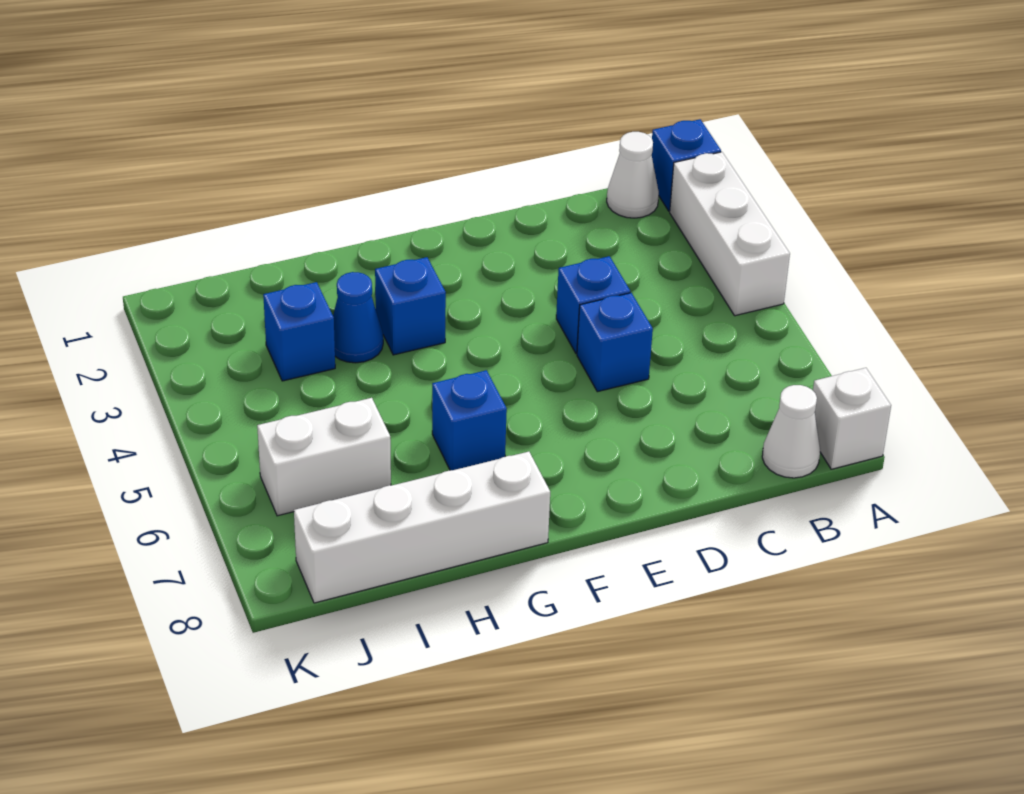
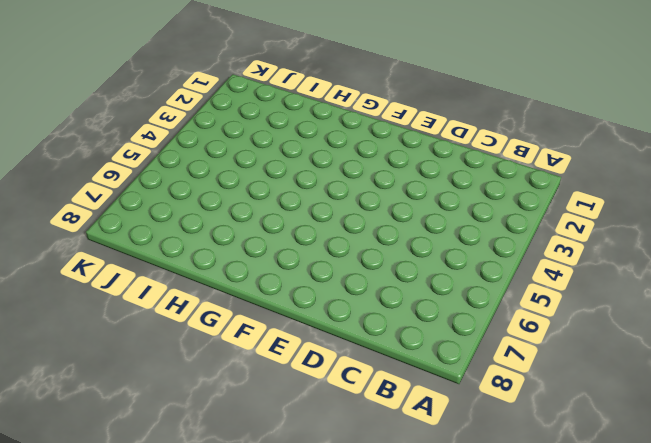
none -> blue brick A1 level 1
none -> white brick A2:A4 level 1
none -> white brick A8 level 1

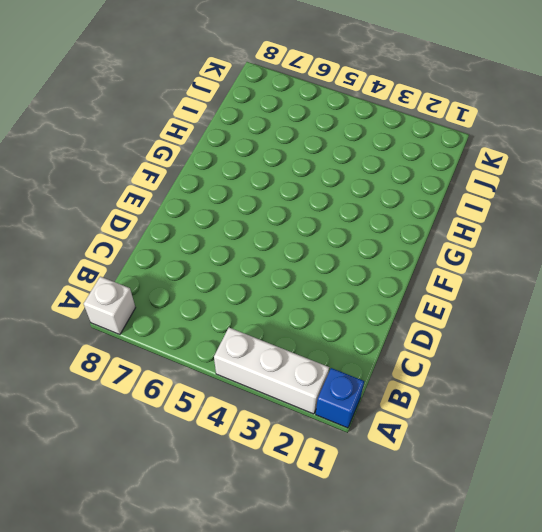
none -> white cone B1 level 1
none -> white cone B8 level 1
none -> blue brick D4 level 1

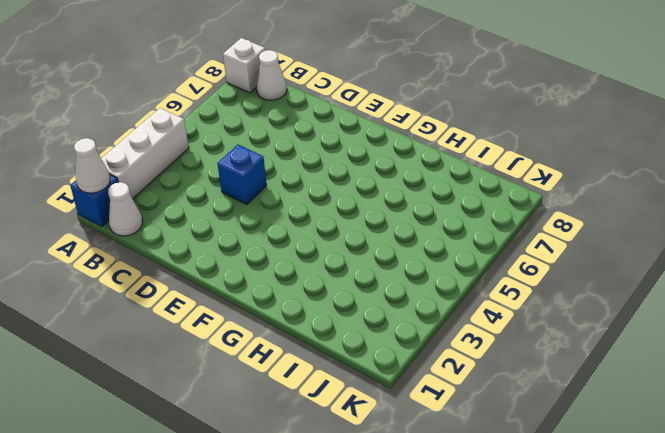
white cone A1 level 2 -> none
none -> blue brick D5 level 1
none -> blue brick G3 level 1
none -> blue brick G6 level 1

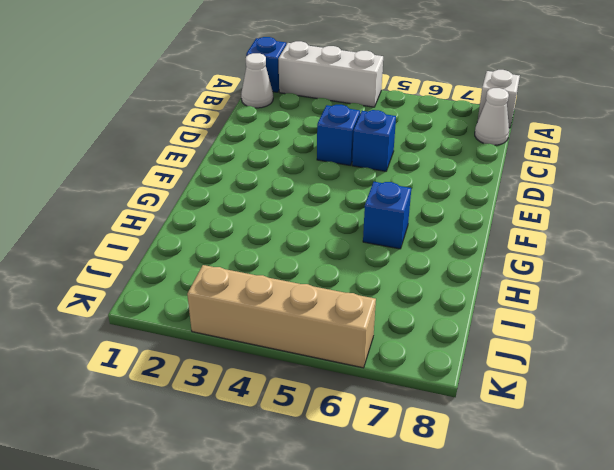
tan brick K3:K6 level 1 -> none
none -> blue brick G3 level 1
none -> white brick G8:J8 level 1
none -> blue cone H3 level 1

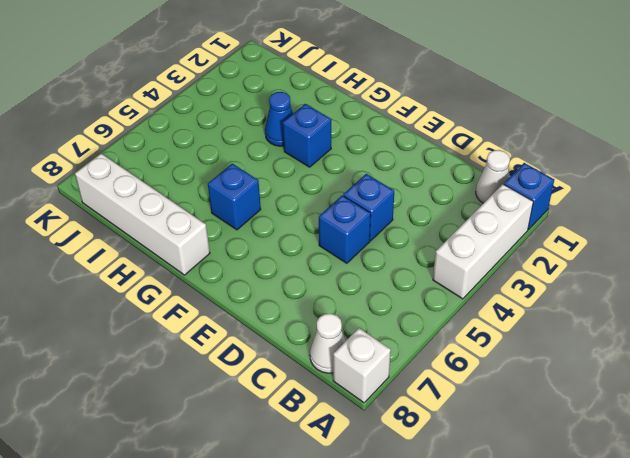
none -> blue brick I3 level 1
none -> white brick I6:J6 level 1

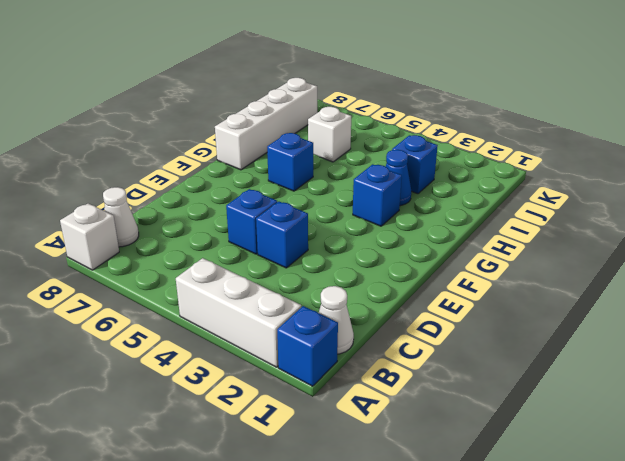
white brick I6 level 1 -> white brick I6:J6 level 1

